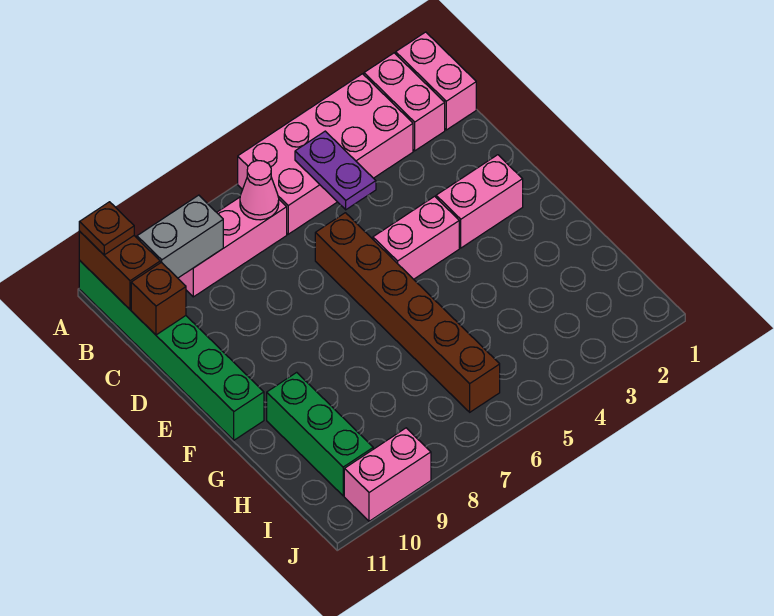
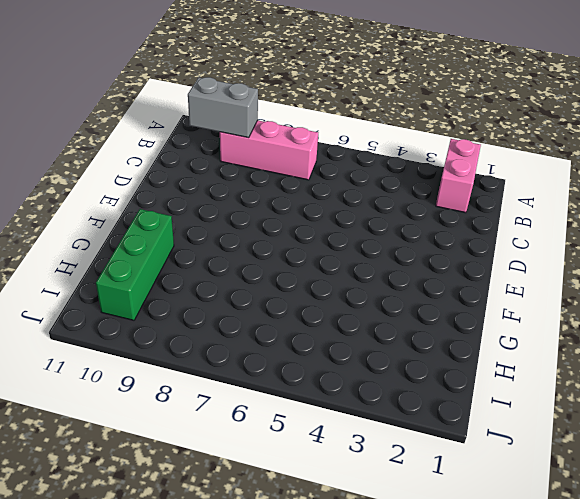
none -> pink brick A1:B1 level 1
none -> pink brick A3:B6 level 1
none -> green brick A11:F11 level 1

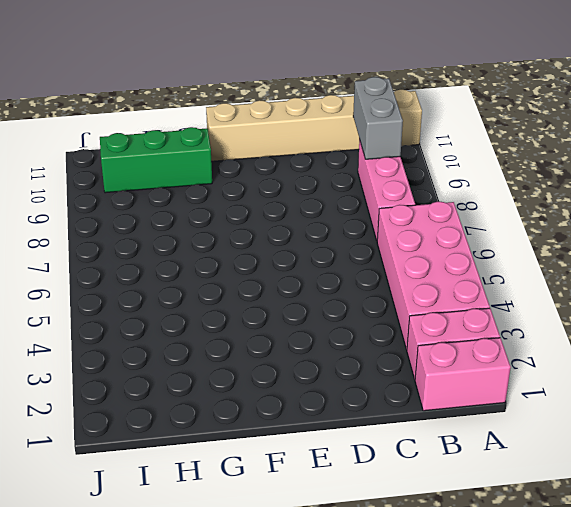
tan brick A11:F11 level 1 -> green brick A11:F11 level 1
none -> brown brick D6:I6 level 1
none -> pink brick E2:E3 level 1
none -> pink brick E4:E5 level 1

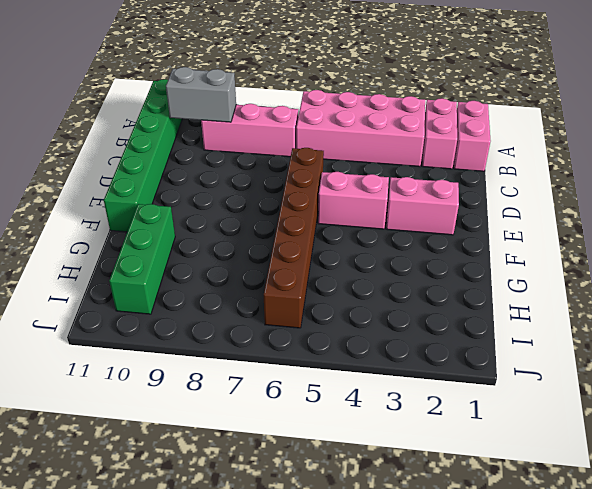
none -> pink brick J9:J10 level 1
none -> brown brick A11:B11 level 2
none -> purple plate B5:C5 level 2

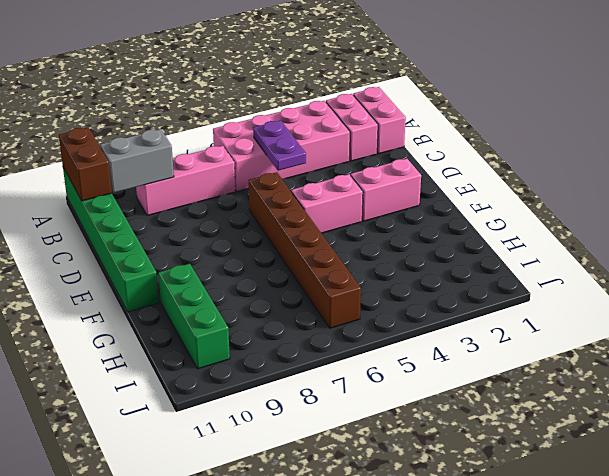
none -> pink brick J9:J10 level 1
none -> pink cone B7 level 2
none -> brown brick C11 level 2

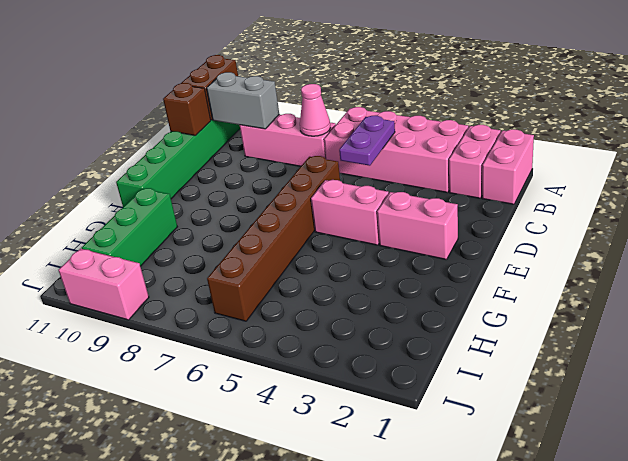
none -> brown plate A11 level 3

